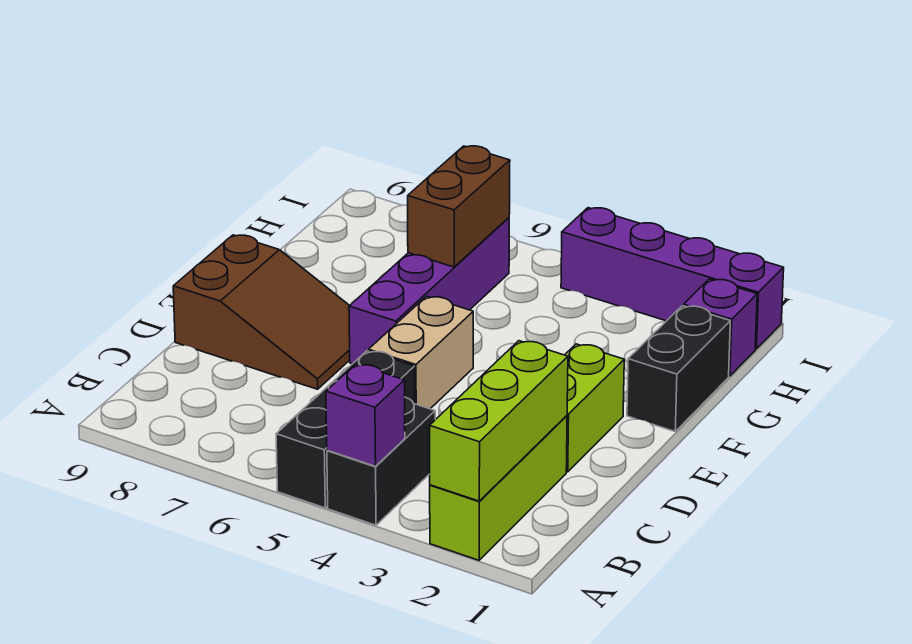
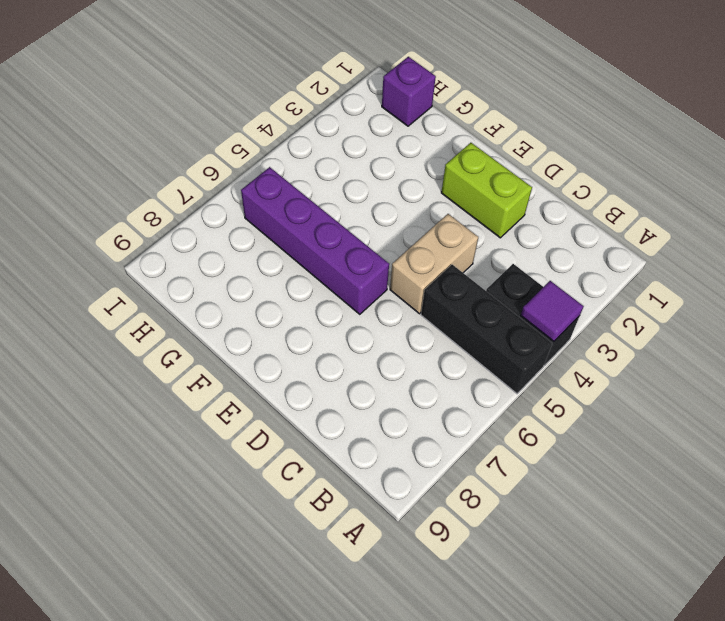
purple tile A4 level 2 -> purple brick A4 level 2
tan brick D4:D5 level 1 -> tan brick D5:E5 level 1
none -> lime brick A2:C2 level 1
none -> brown slope D7:E9 level 1 top 9
none -> black brick F1:G1 level 1

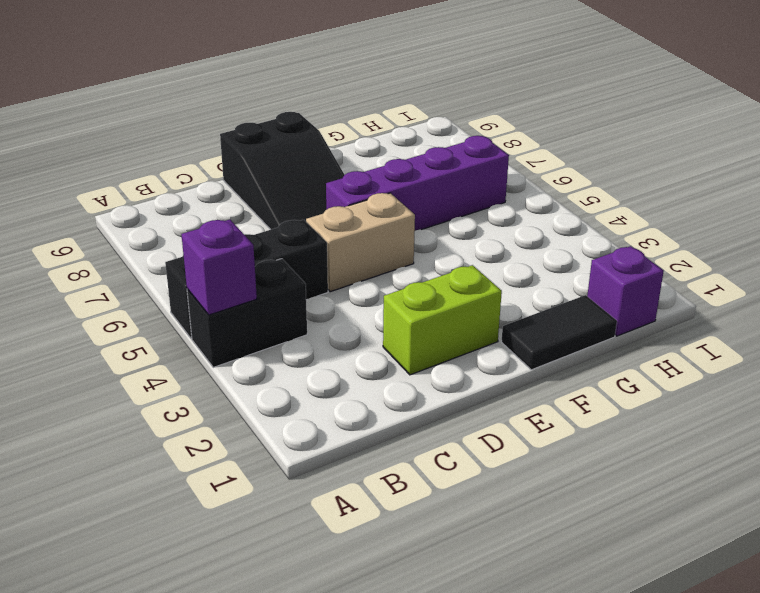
black slope D7:E9 level 1 top 9 -> brown slope D7:E9 level 1 top 9
black tile F1:G1 level 1 -> black brick F1:G1 level 1
none -> lime brick A2:C2 level 1
none -> purple brick I1:I4 level 1
none -> lime brick A2:C2 level 2

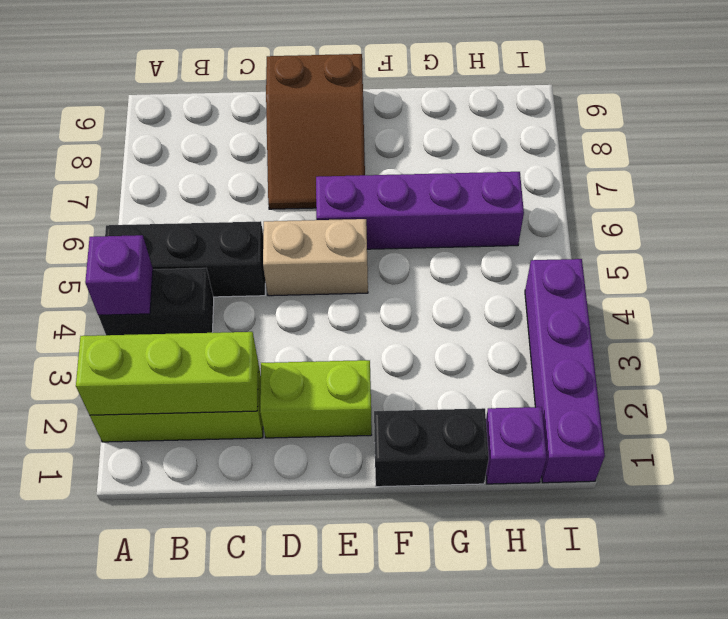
none -> brown brick G6:H6 level 2

